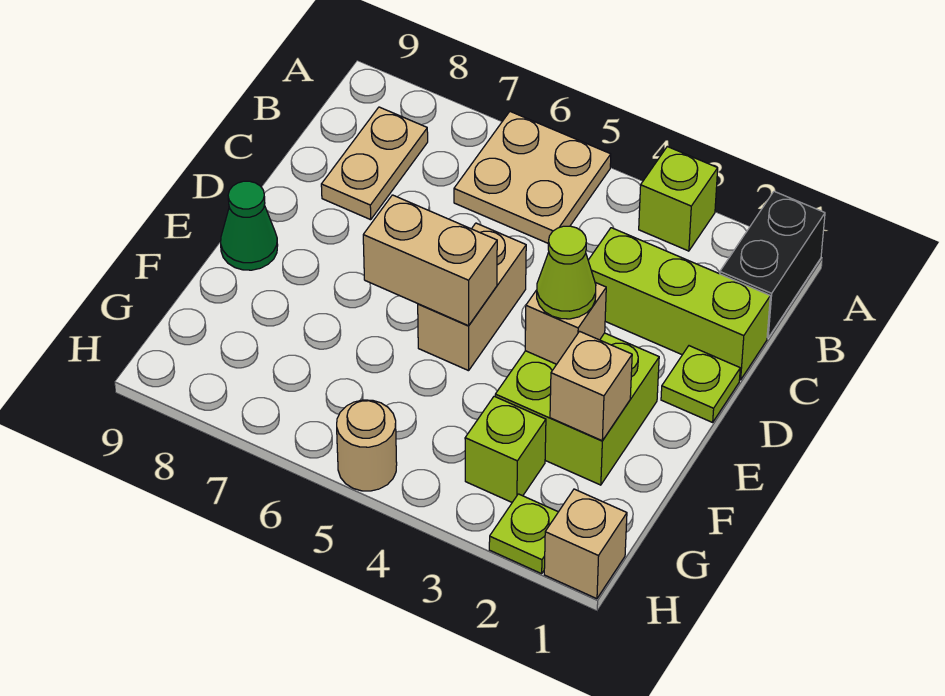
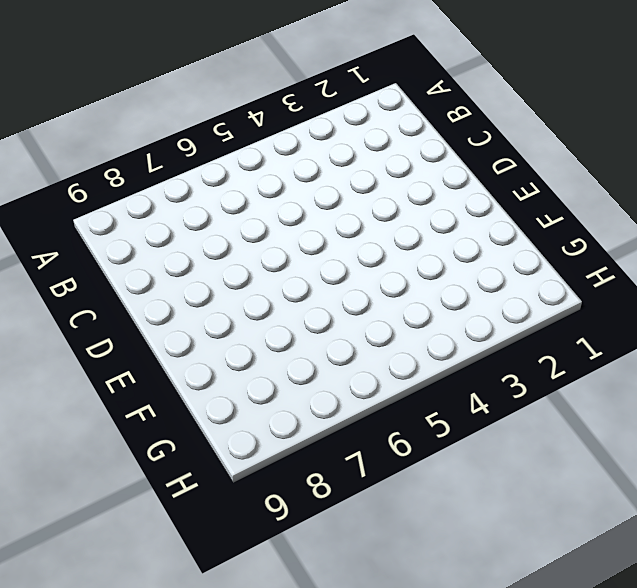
none -> black brick A1:B1 level 1
none -> lime brick A3 level 1
none -> tan plate A5:B6 level 1

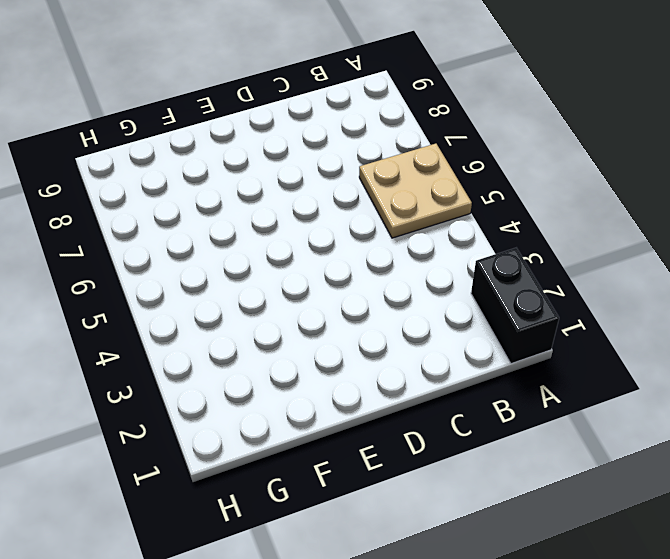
black brick A1:A2 level 1 -> black brick A1:B1 level 1
none -> lime brick A3 level 1
none -> tan plate B8:C8 level 1
none -> lime brick C1:C3 level 1

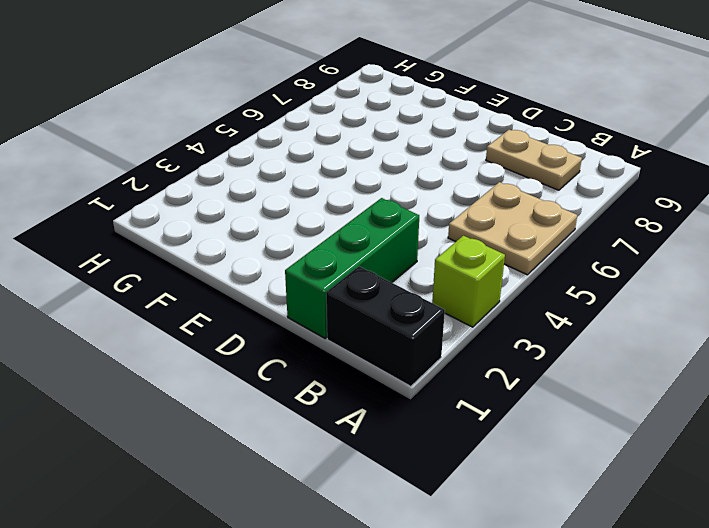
green brick C1:C3 level 1 -> lime brick C1:C3 level 1
none -> lime plate D1 level 1
none -> tan brick D5:E5 level 1
none -> lime brick E2:F3 level 1

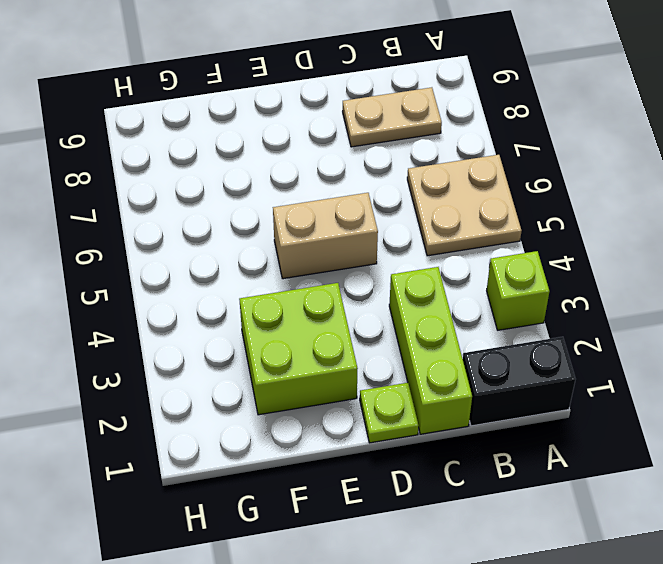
none -> green cone E9 level 1
none -> lime brick G3 level 1
none -> tan brick H1 level 1

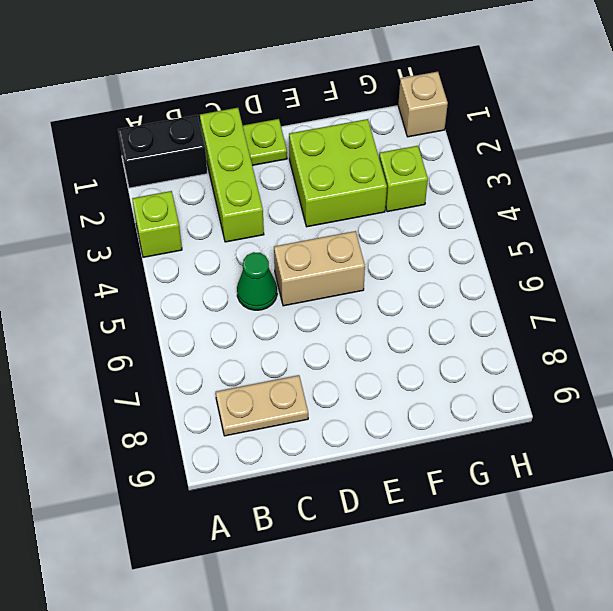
green cone C5 level 1 -> green cone E9 level 1
none -> tan plate A5:B6 level 1
none -> lime plate H2 level 1
none -> tan round brick H5 level 1

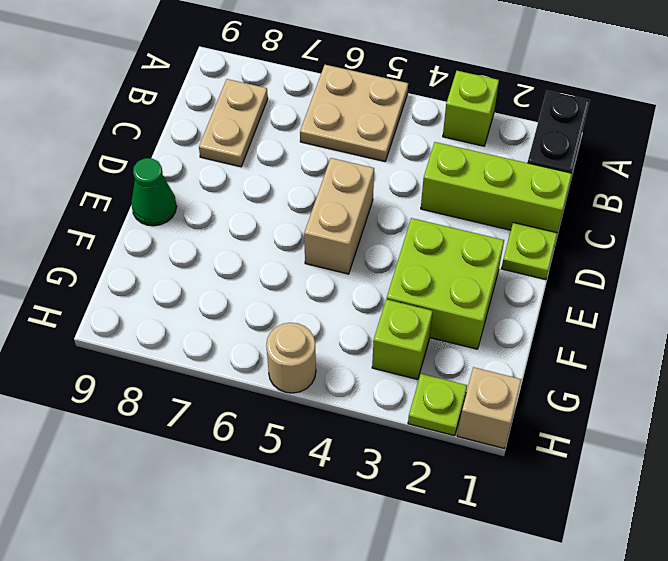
none -> tan brick E3 level 2
none -> tan brick E5:E6 level 2
none -> tan brick F2 level 2

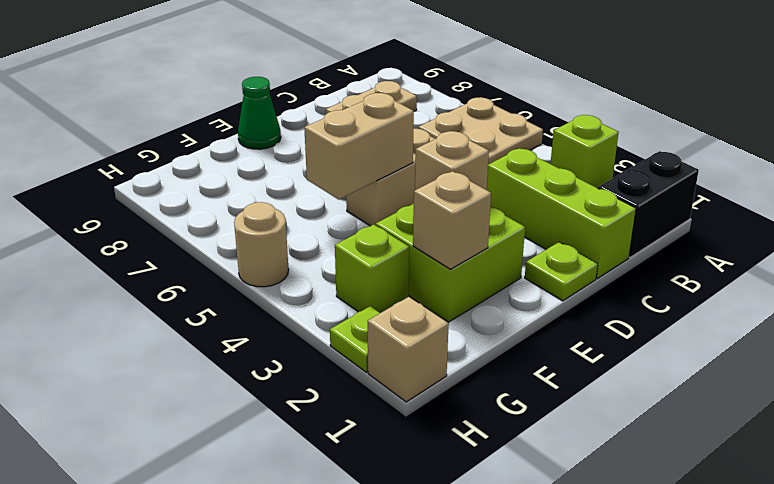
tan brick E5:F5 level 2 -> tan brick E5:E6 level 2
none -> lime cone E3 level 3

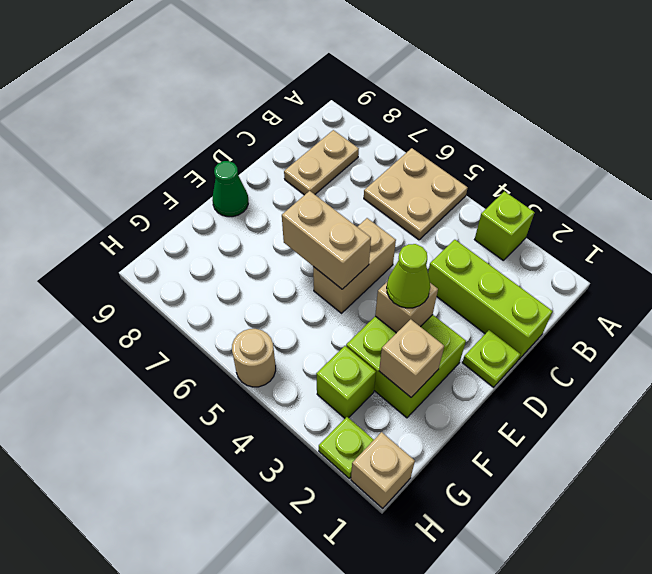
none -> black brick A1:B1 level 1

